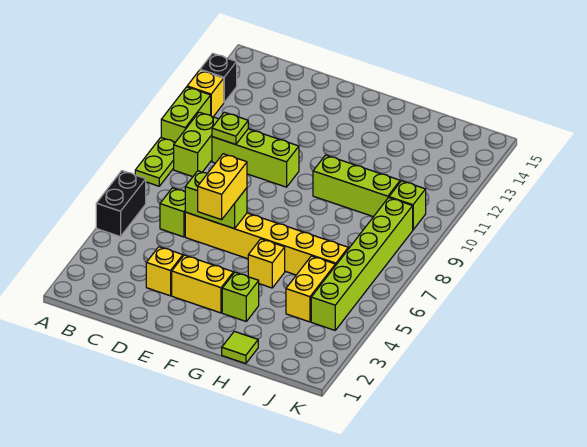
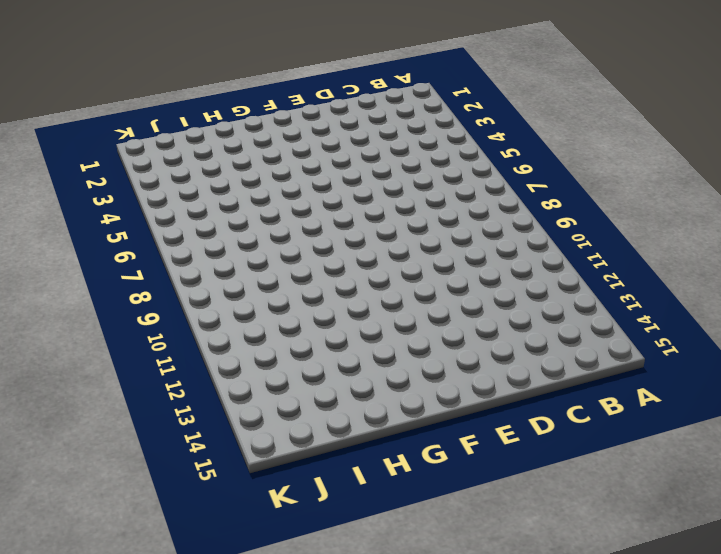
none -> black brick A5:A6 level 1
none -> lime plate A8:A9 level 1
none -> lime brick A10:A11 level 1

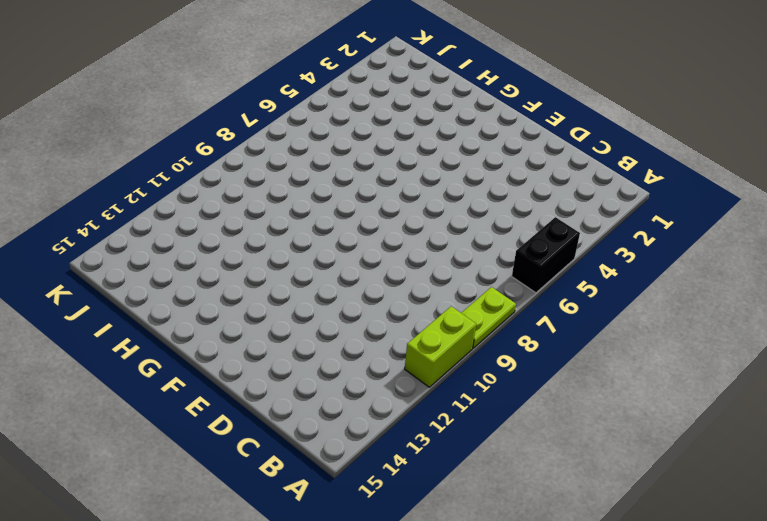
none -> yellow brick A12 level 1
none -> black brick A13 level 1
none -> lime brick B9:B10 level 1

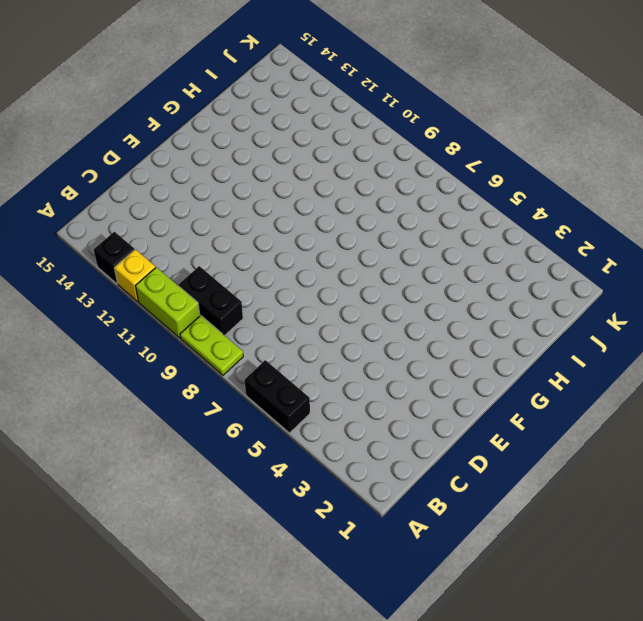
black brick B9:B10 level 1 -> lime brick B9:B10 level 1
none -> lime brick C6 level 1
none -> lime brick C10:E10 level 1
none -> yellow brick D3 level 1

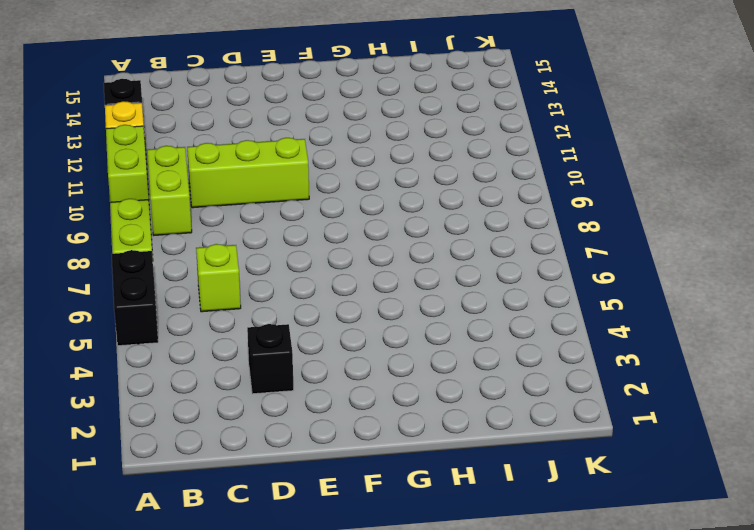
black brick D3 level 1 -> yellow brick D3 level 1
none -> yellow brick D6:I6 level 1
none -> yellow brick E3:F3 level 1
none -> lime brick G3 level 1

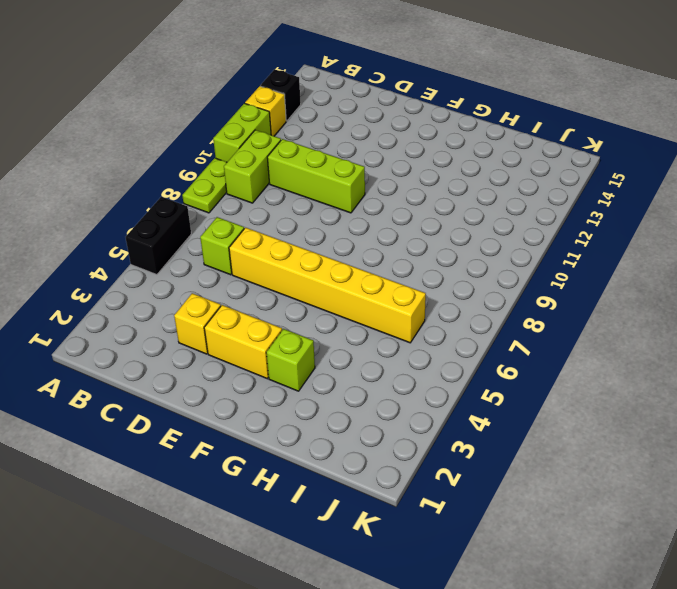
none -> yellow brick G5 level 1
none -> lime brick G10:I10 level 1
none -> lime tile H1 level 1

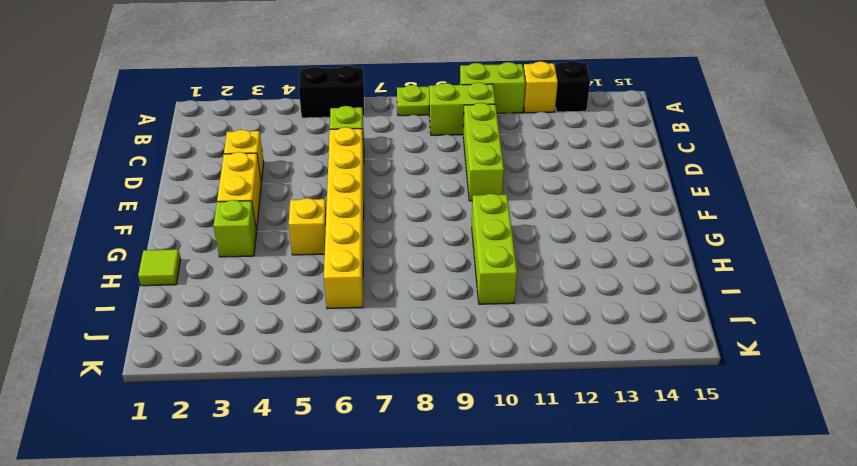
none -> yellow brick I4:I5 level 1
none -> lime brick J4:J9 level 1
none -> lime brick J10 level 1

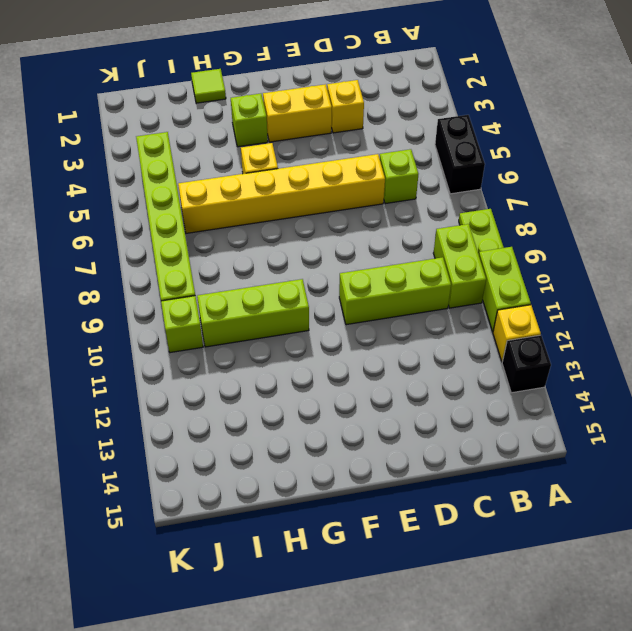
none -> yellow brick I4:I5 level 1
none -> lime plate C10 level 2
none -> lime brick D6:E6 level 2

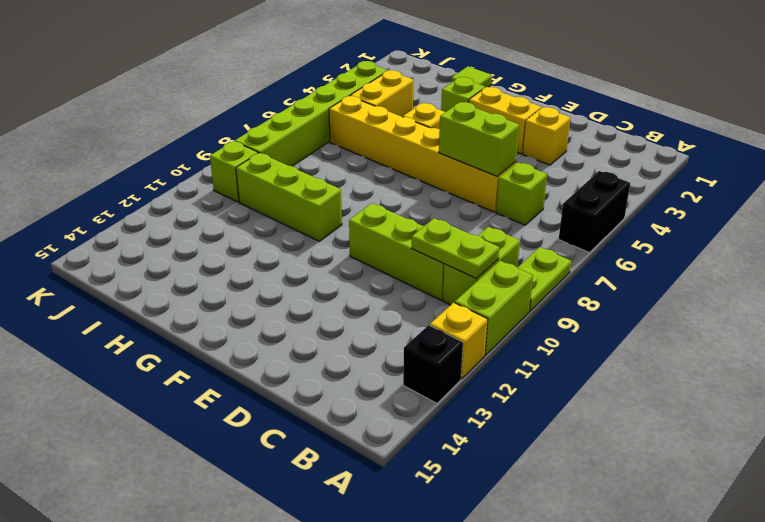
lime plate B10:C10 level 2 -> lime plate C10 level 2
none -> yellow brick E5:E6 level 3

